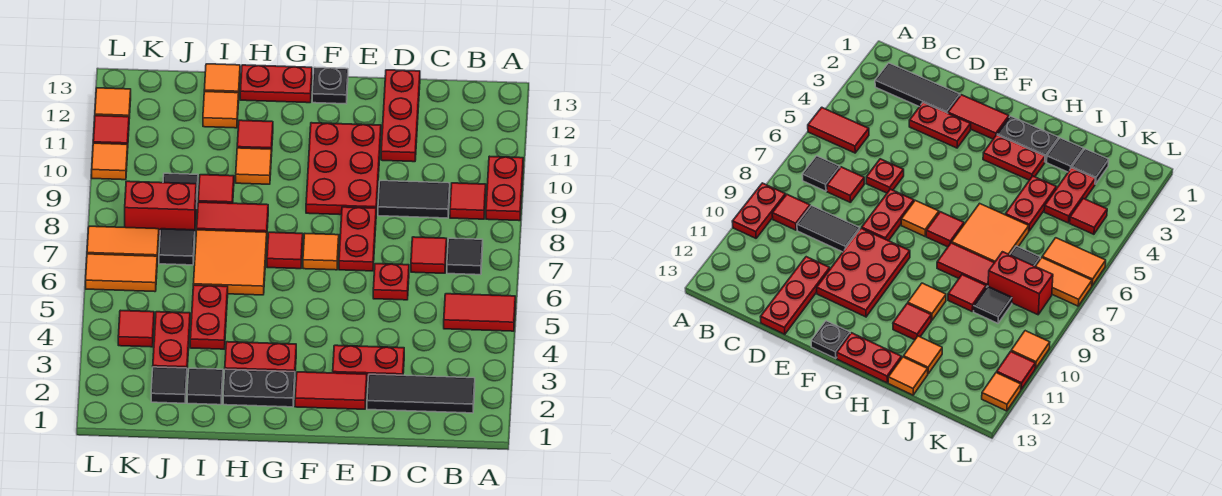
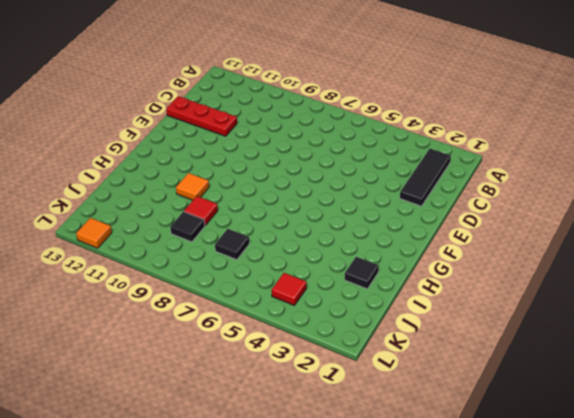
none -> red tile A5:B5 level 1
none -> red plate A9:A10 level 1
none -> black tile B7 level 1
none -> red tile B9 level 1

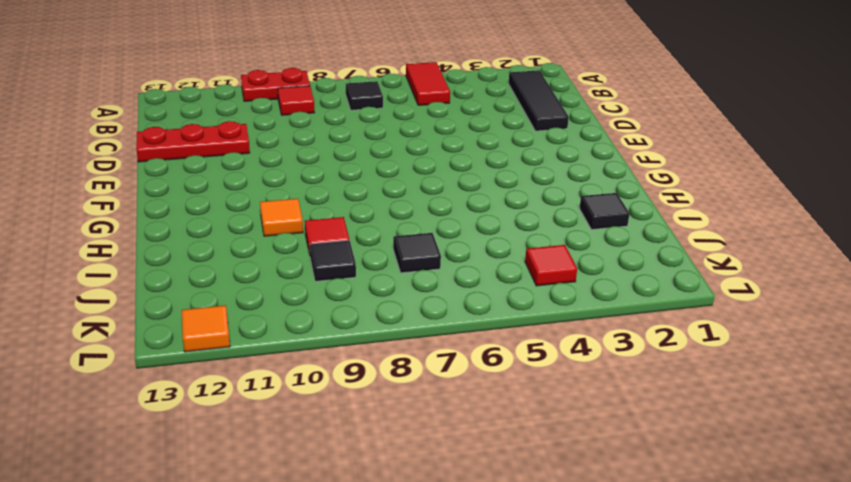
none -> red tile C7 level 1
none -> black tile C9:D9 level 1
none -> red plate D3:E3 level 1
none -> red plate D6 level 1

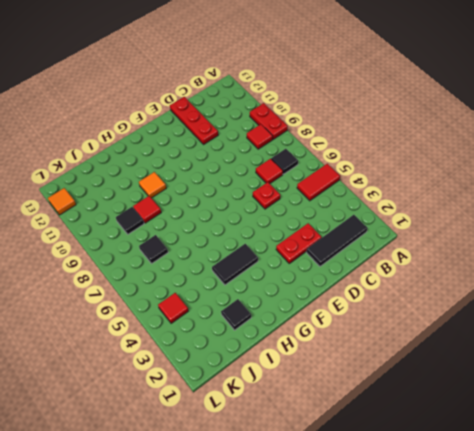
black tile G4:H4 level 1 -> black tile C9:D9 level 1
none -> red tile E2:F2 level 1
none -> red plate E7:E8 level 1
none -> red plate E9:F11 level 1
none -> orange tile F7 level 1

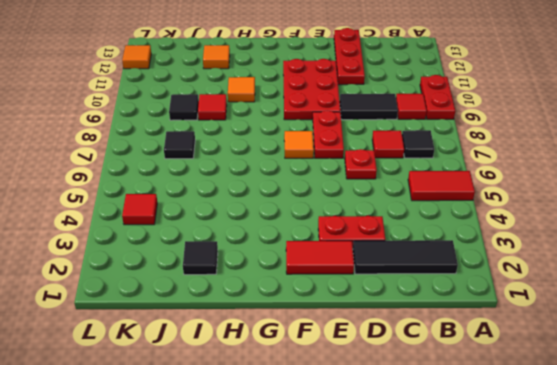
none -> black plate F13 level 1
none -> black plate G2:H2 level 1
none -> red plate G3:H3 level 1
none -> red tile G7 level 1

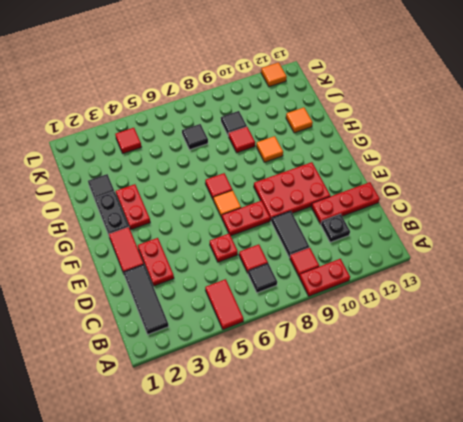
black plate C11 level 1 -> black plate F13 level 1
none -> red plate G13:H13 level 1
none -> orange tile H6:I7 level 1
none -> red tile H8:I8 level 1
none -> red tile H11 level 1

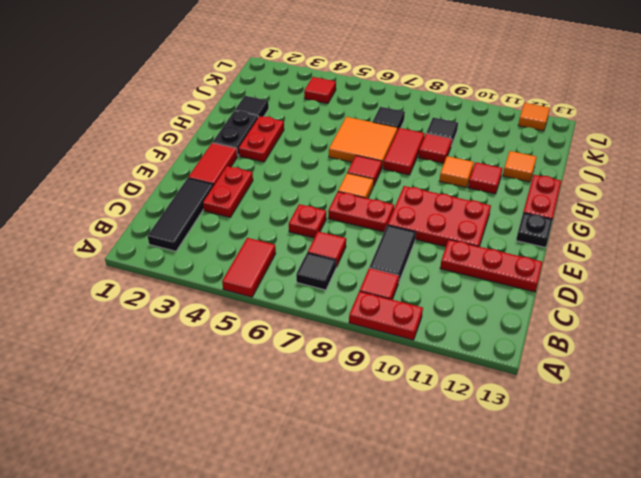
none -> red plate I4:I5 level 1
none -> orange tile I13 level 1
none -> black tile J2 level 1
none -> red plate J3:J4 level 1

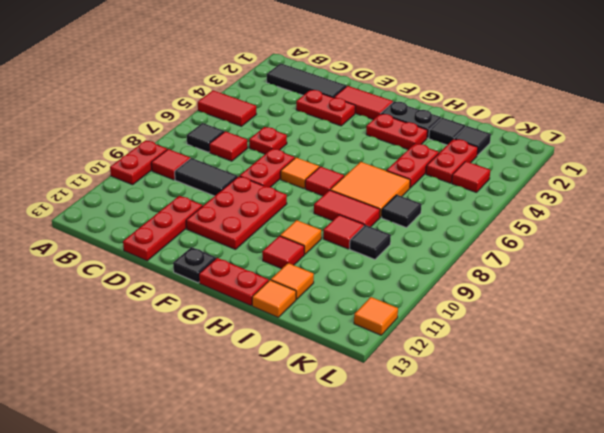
none -> red brick J8:K8 level 1
none -> orange tile K6:L6 level 1
none -> orange tile K7:L7 level 1
none -> orange tile L10 level 1

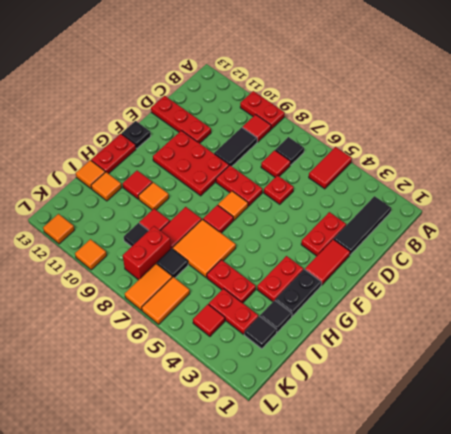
none -> red tile L11 level 1

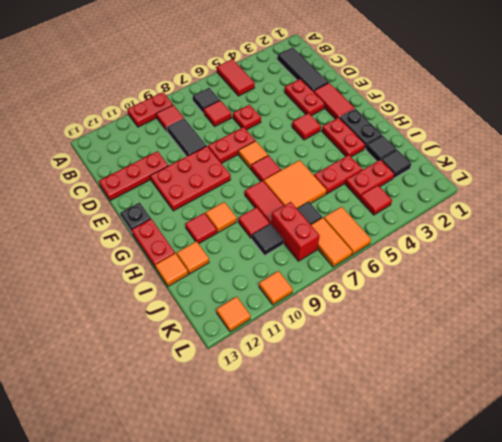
red tile F4 level 1 -> red tile L11 level 1

